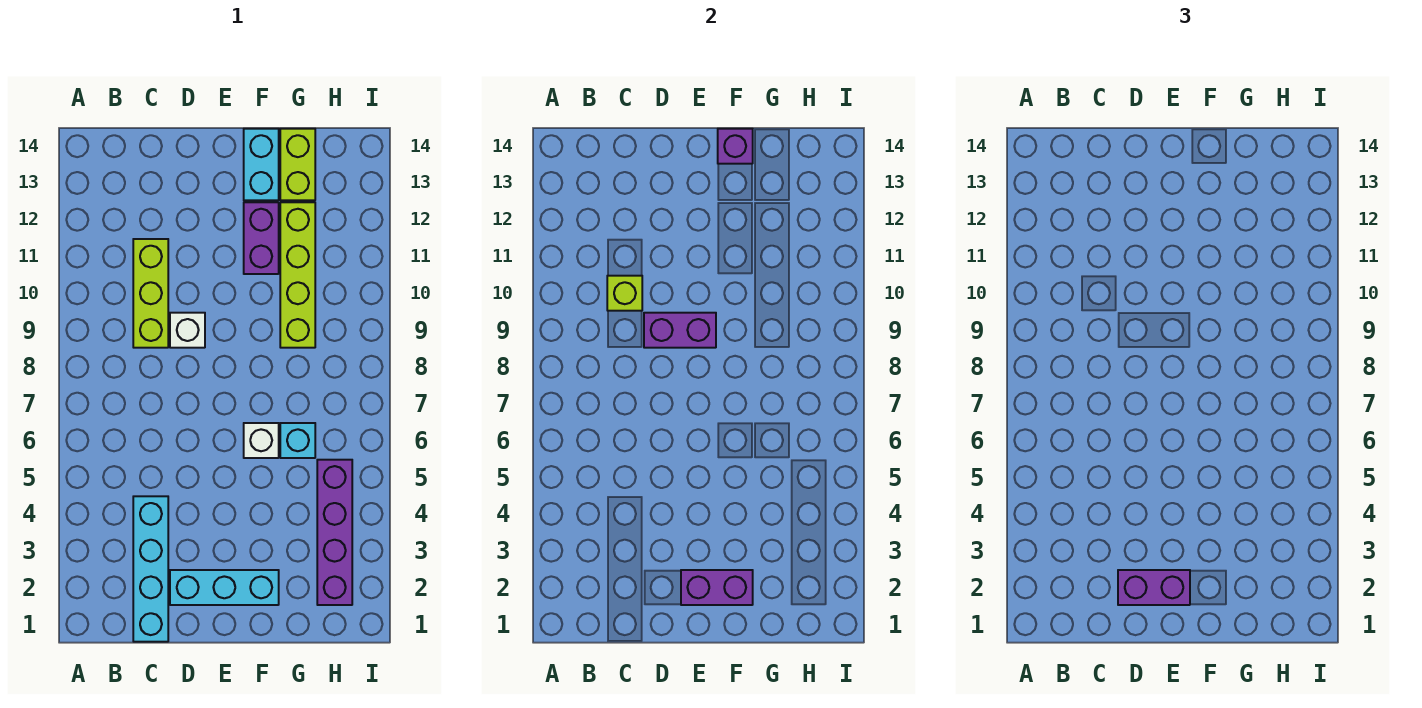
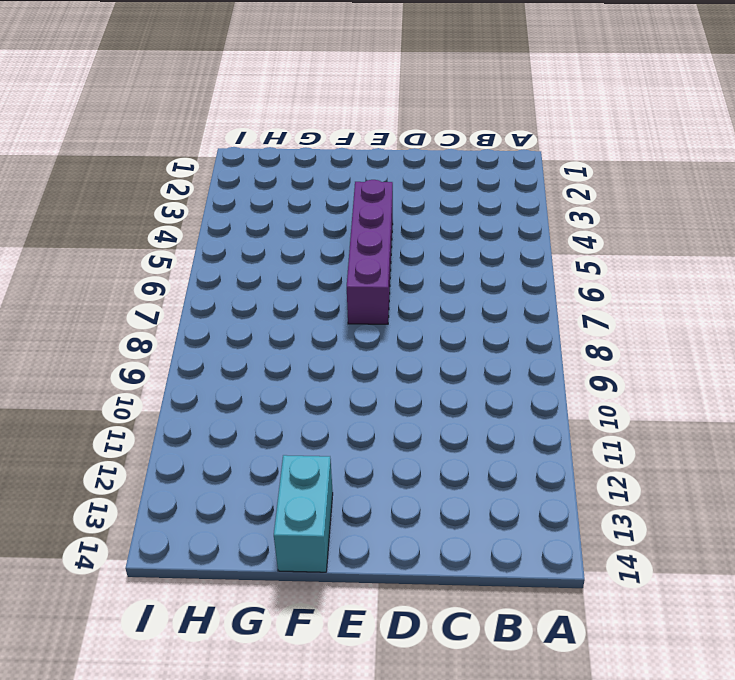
purple brick E4:E7 level 1 -> purple brick H2:H5 level 1
none -> cyan brick C1:C4 level 1
none -> lime brick C9:C11 level 1
none -> cyan brick D2:F2 level 1

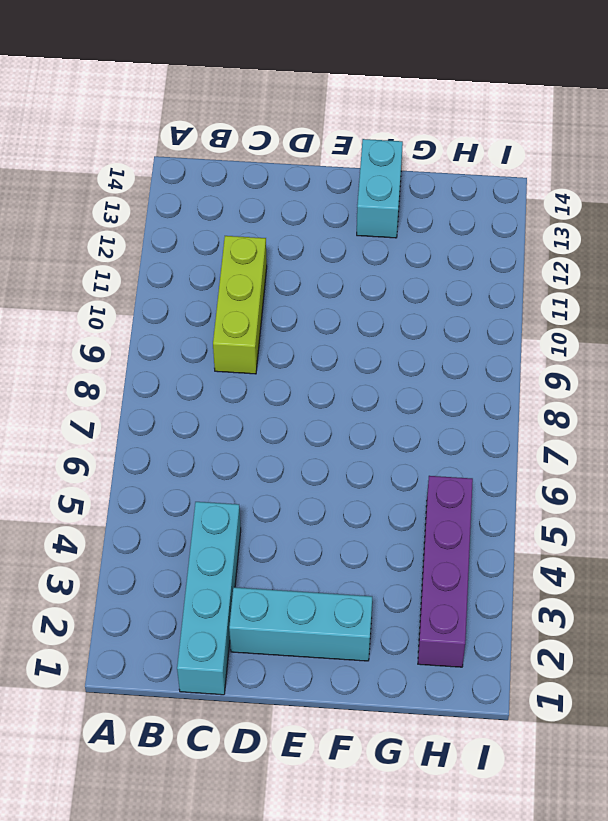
none -> white brick D9 level 1
none -> white brick F6 level 1
none -> purple brick F11:F12 level 1

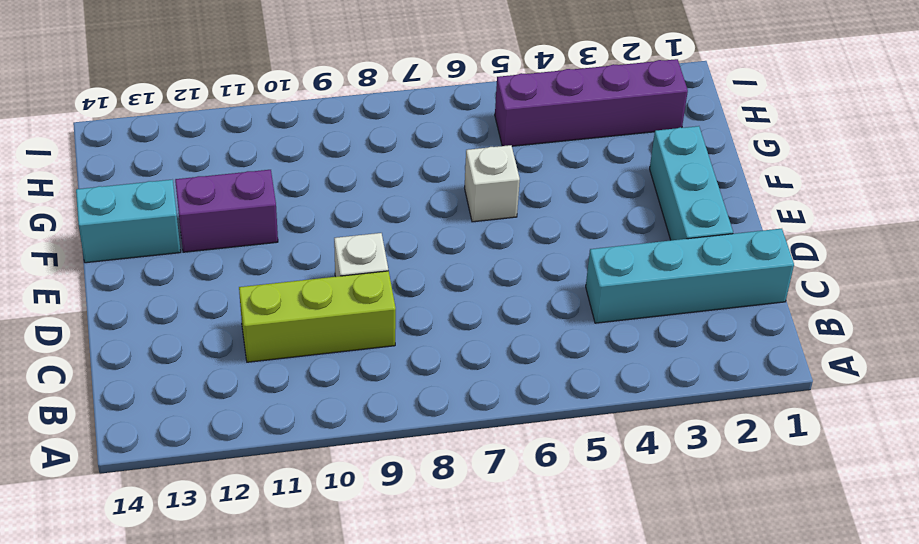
none -> cyan brick G6 level 1
none -> lime brick G9:G12 level 1
none -> lime brick G13:G14 level 1

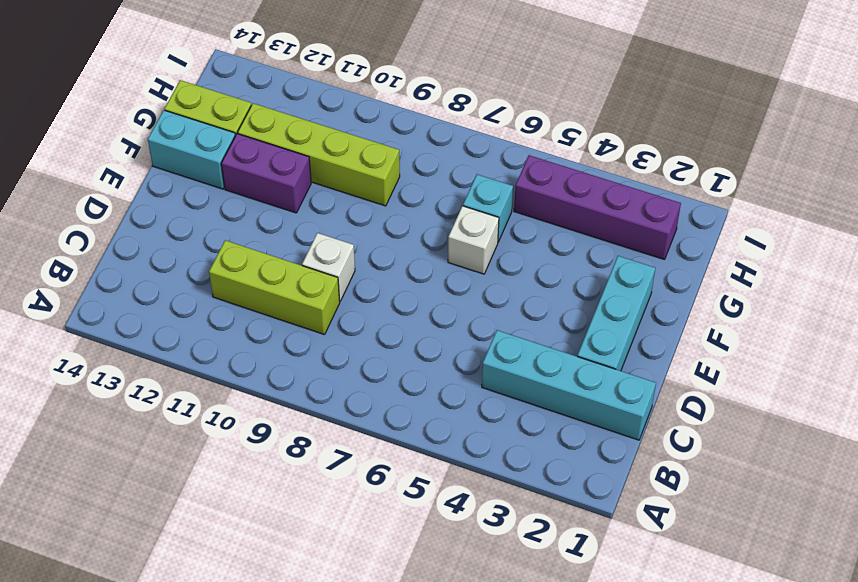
none -> lime brick C10 level 2
none -> purple brick D9:E9 level 2
none -> purple brick E2:F2 level 2

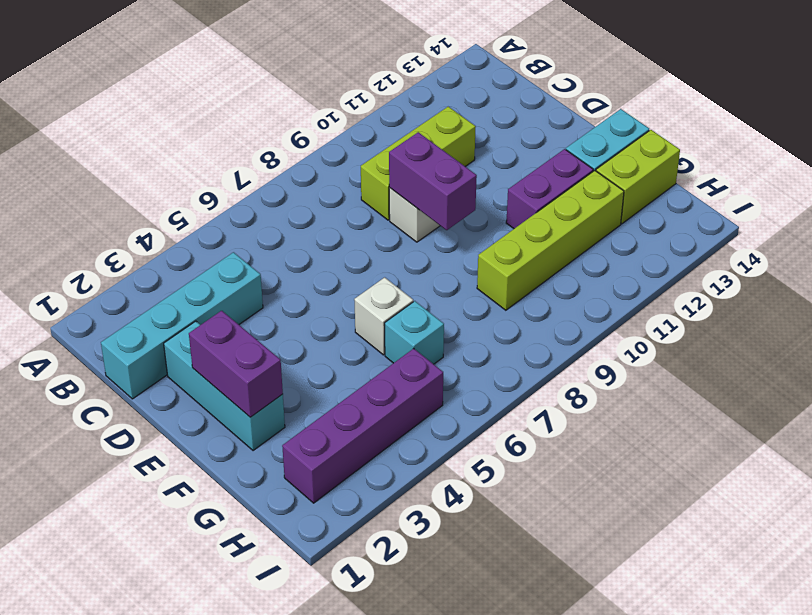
none -> lime brick C10 level 2
none -> purple brick F14 level 2
none -> purple brick D2:E2 level 3

